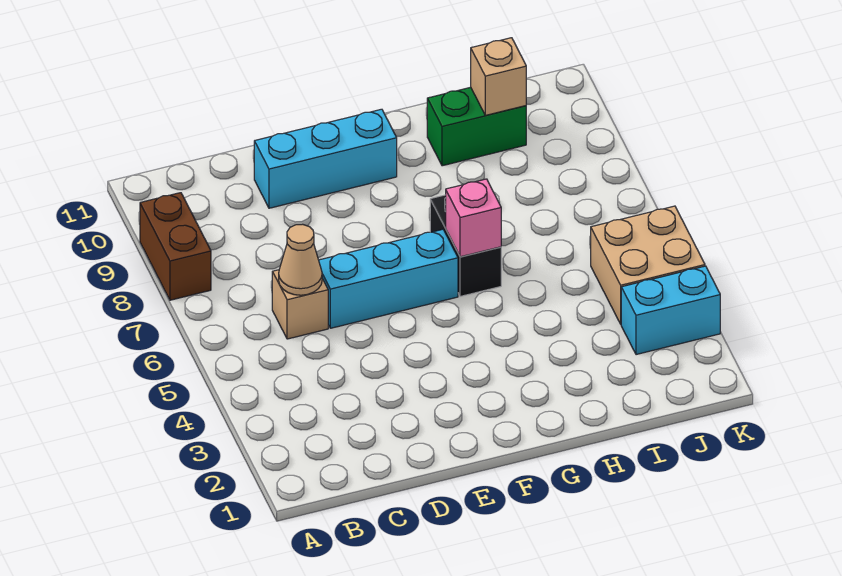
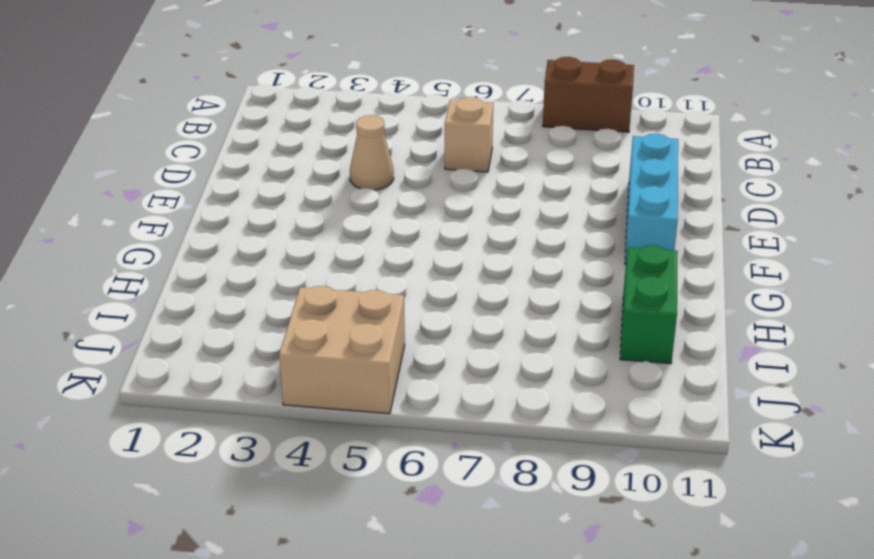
tan cone D4 level 1 -> tan cone C6 level 2
none -> cyan brick D6:F6 level 1
none -> black brick G6:G7 level 1

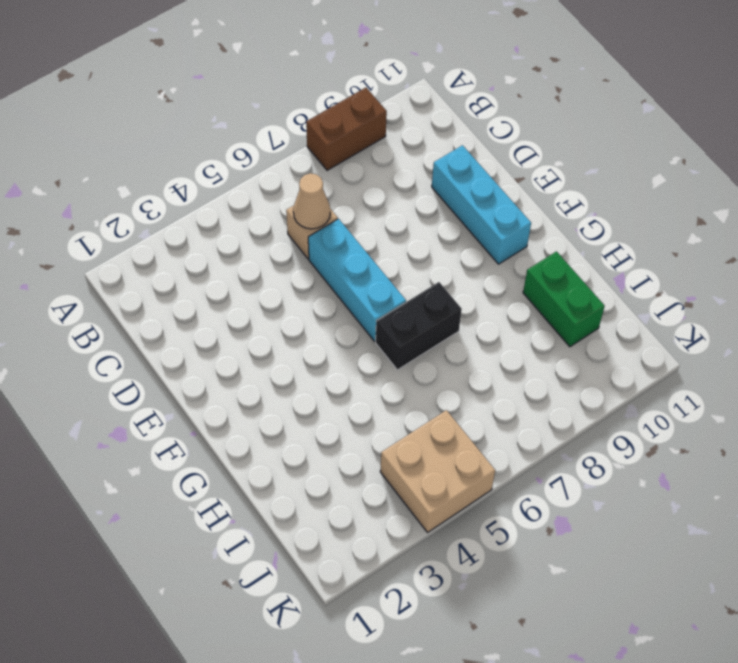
none -> cyan brick J3:K3 level 1
none -> pink brick G6 level 2

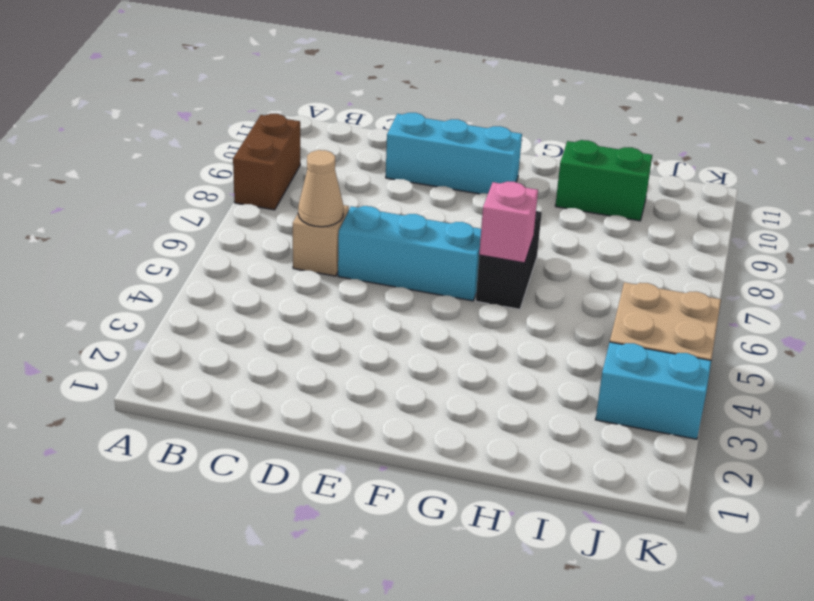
none -> tan brick I10 level 2

